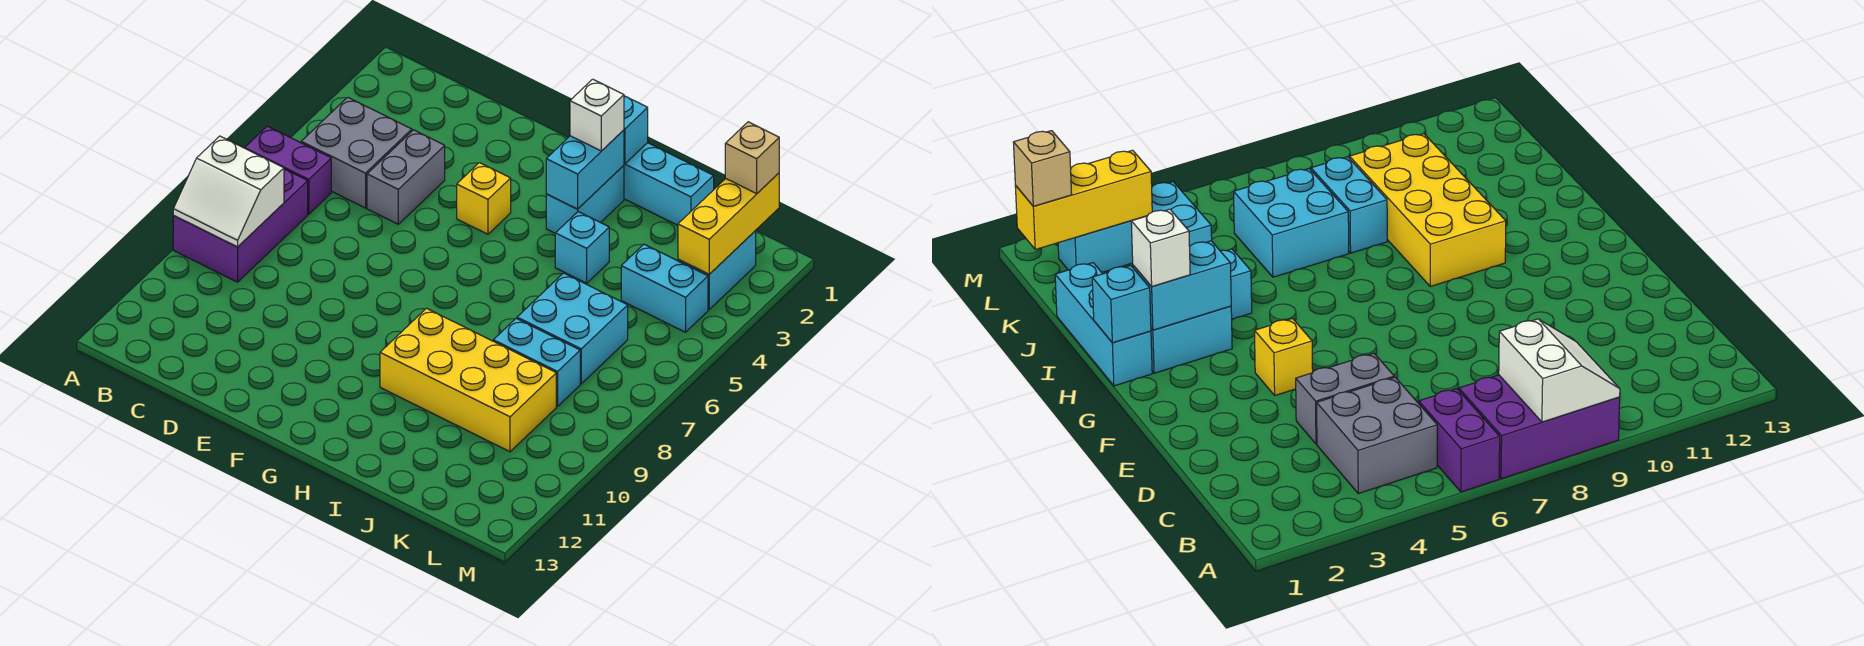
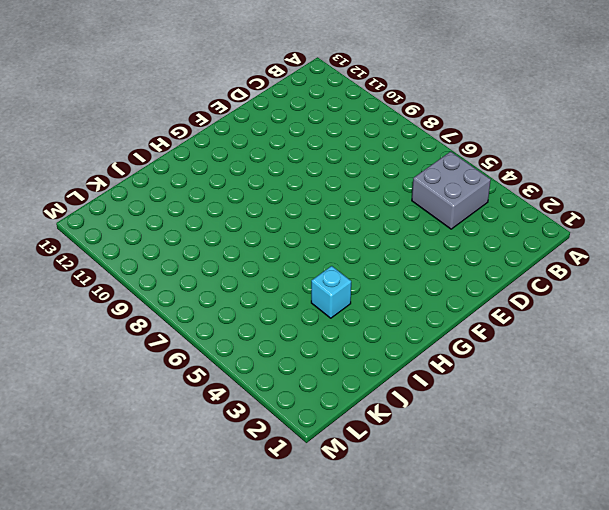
none -> purple brick A6:B6 level 1
none -> purple brick A7:B9 level 1
none -> grey brick D4:D5 level 1

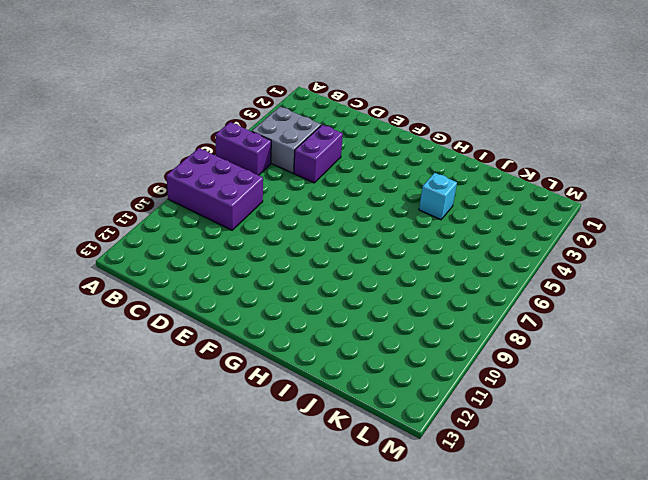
purple brick A8:C9 level 1 -> purple brick A7:B9 level 1
purple brick D4:D5 level 1 -> grey brick D4:D5 level 1
none -> yellow brick F4 level 1
none -> cyan brick H1:J1 level 1
none -> cyan brick H2:H3 level 1

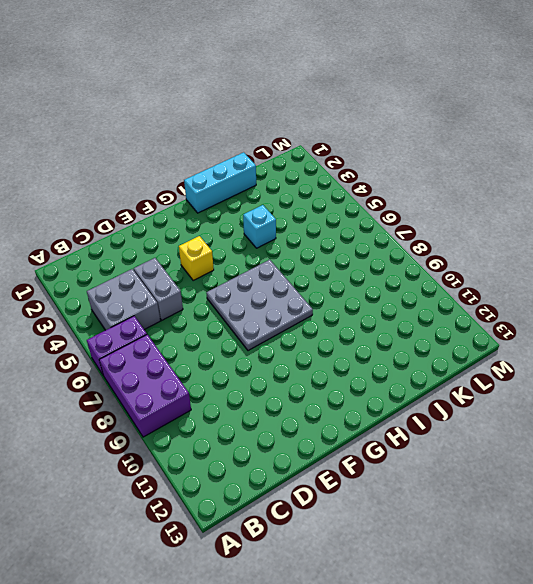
grey plate F6:H8 level 1 -> none
none -> cyan brick H2:H3 level 1
none -> yellow brick H9:K10 level 1
none -> cyan brick J6:K7 level 1

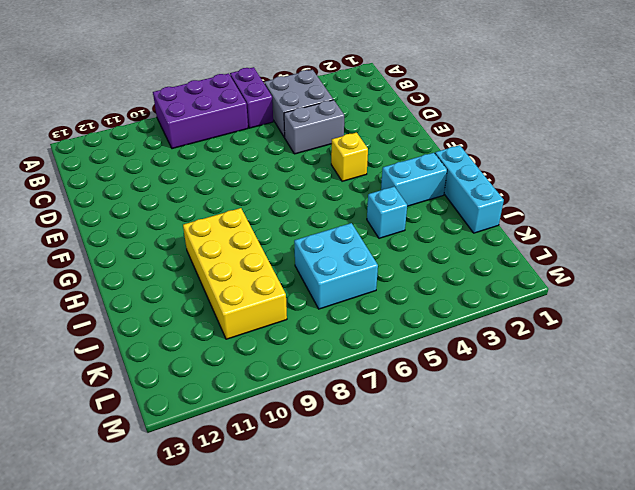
none -> cyan brick J8:K8 level 1
none -> cyan brick K4:L4 level 1
none -> cyan brick L2:L3 level 1

